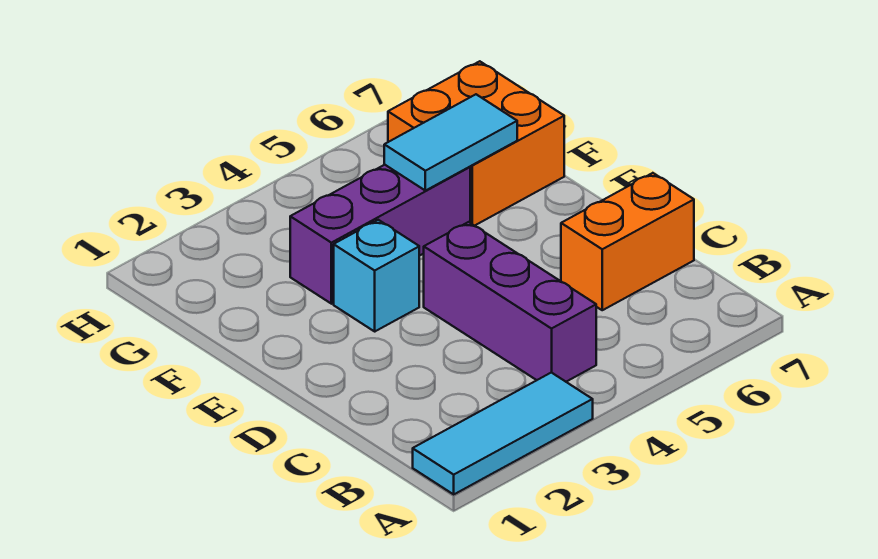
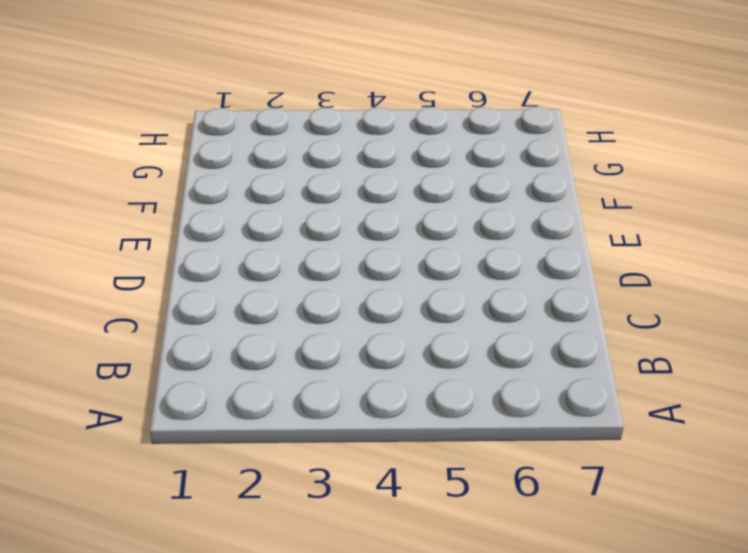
none -> cyan tile A1:A3 level 1
none -> purple brick B4:D4 level 1

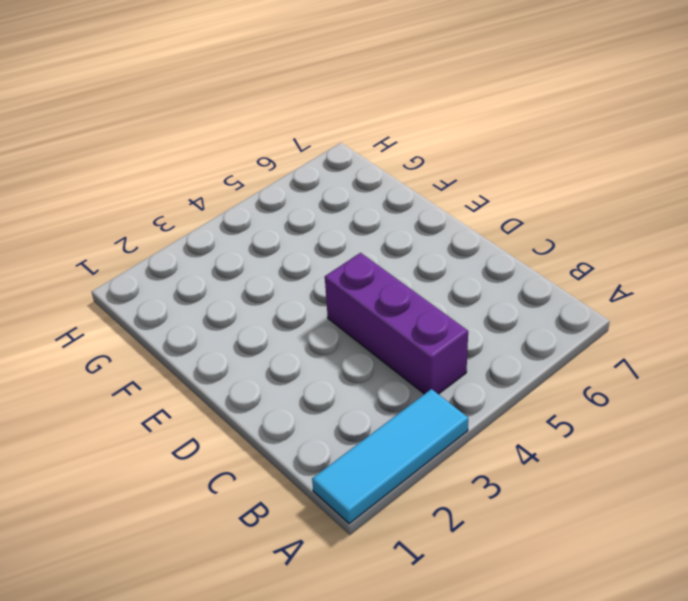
none -> orange brick C6:C7 level 1
none -> cyan brick E3 level 1

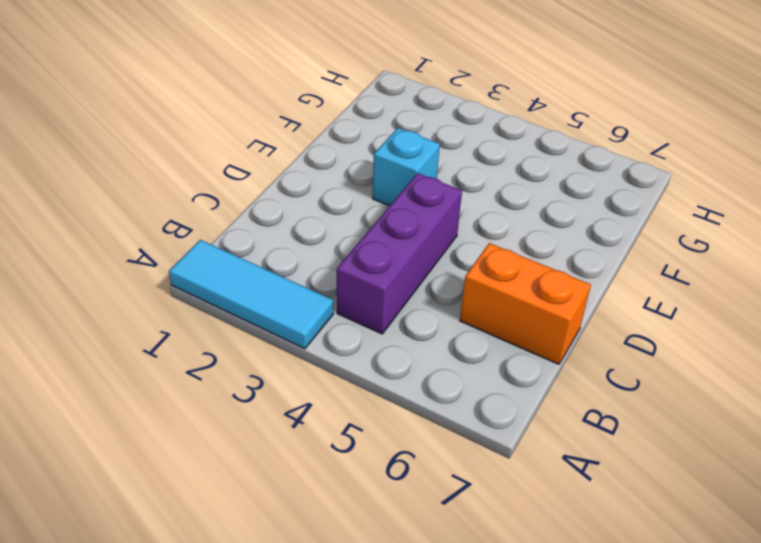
none -> purple brick F3:F5 level 1
none -> orange brick F6:G7 level 1

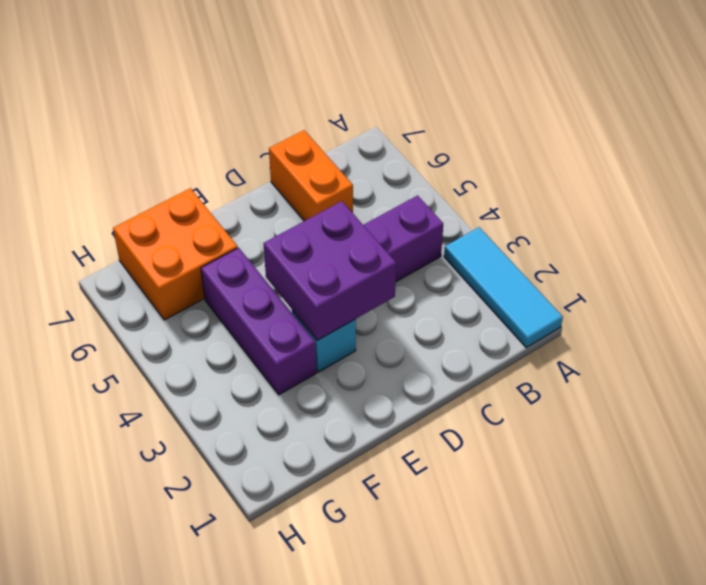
purple brick D3:E4 level 2 -> none
none -> cyan tile F5:F6 level 2

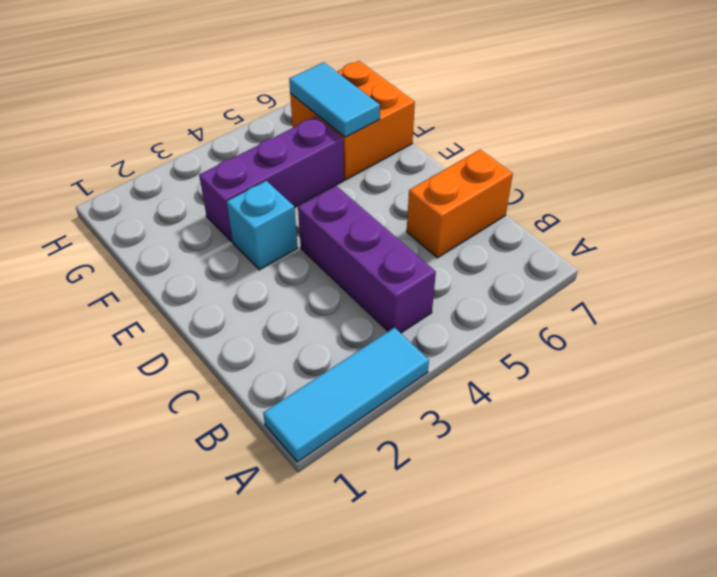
cyan tile F6:G6 level 2 -> cyan tile F5:F6 level 2

